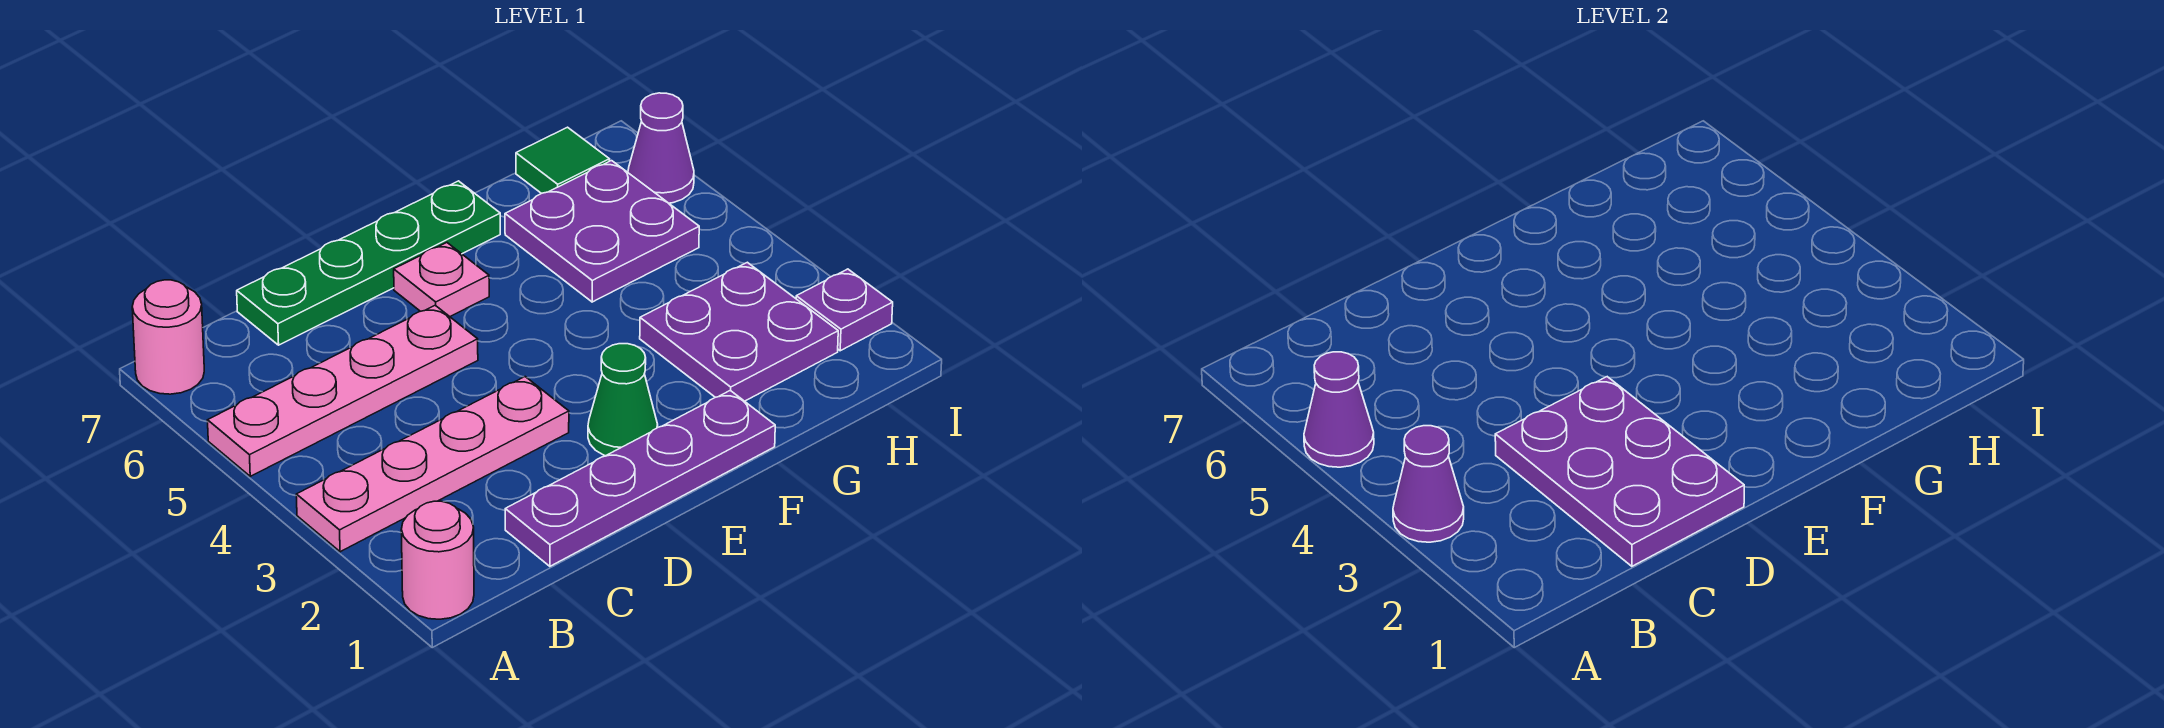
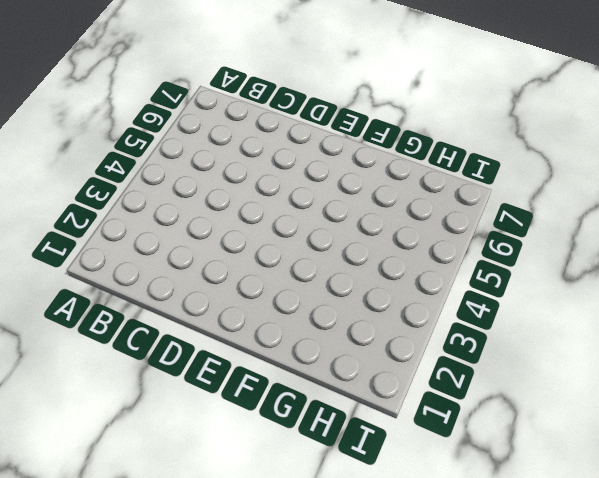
none -> pink round brick A1 level 1
none -> pink plate A3:D3 level 1
none -> pink plate A5:D5 level 1

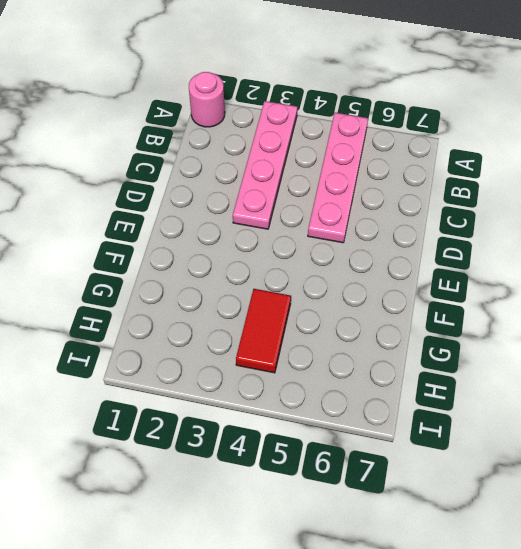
red tile G4:H4 level 1 -> none
none -> pink round brick A7 level 1
none -> purple plate C1:F1 level 1
none -> green plate C7:F7 level 1

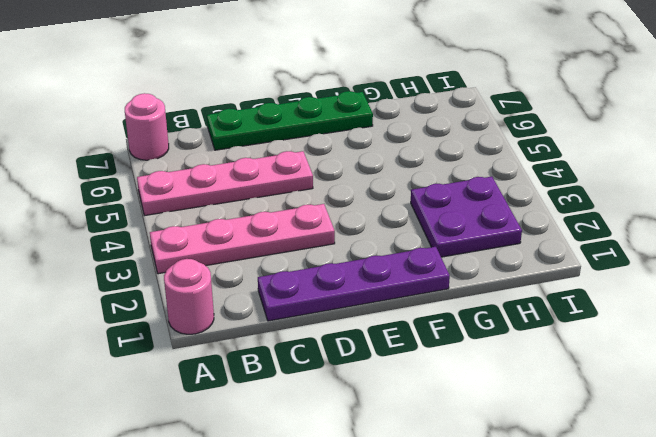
none -> green cone E2 level 1
none -> pink plate E6 level 1
none -> purple plate G5:H6 level 1

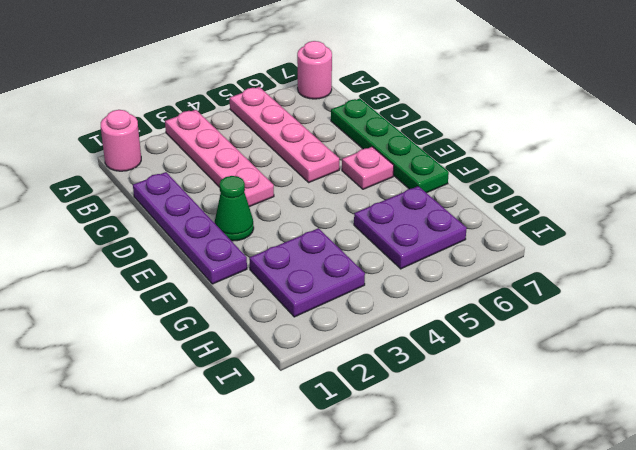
none -> green tile H7 level 1
none -> purple plate I2 level 1
none -> purple cone I6 level 1

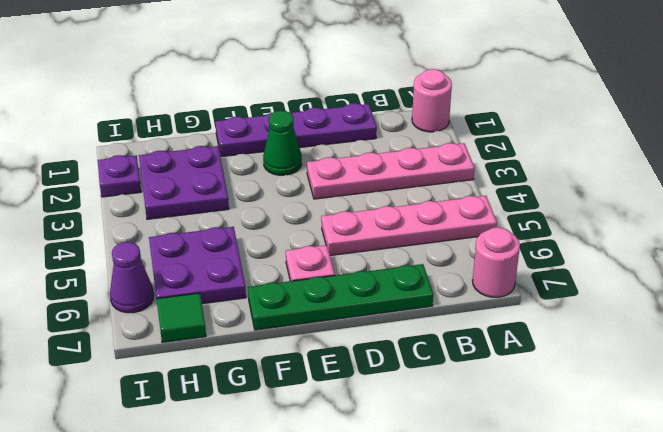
none -> purple cone A3 level 2
none -> purple cone A5 level 2
none -> purple plate C1:D3 level 2

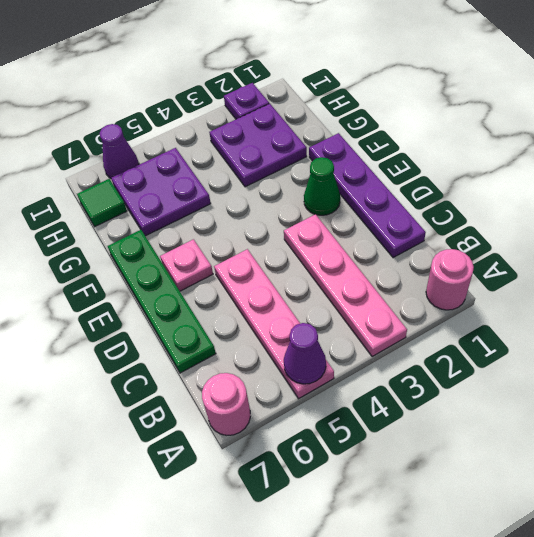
none -> purple cone A3 level 2
none -> purple plate C1:D3 level 2

